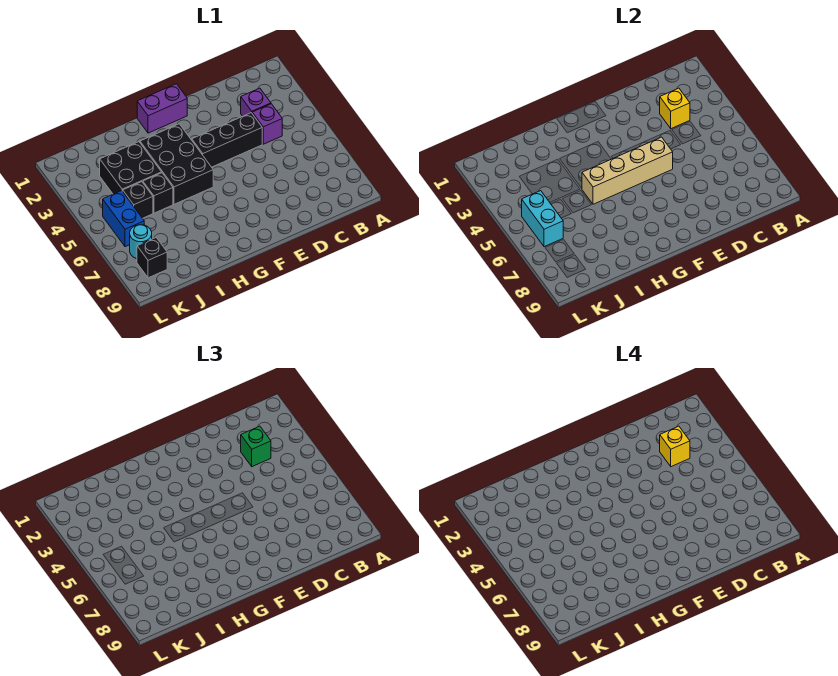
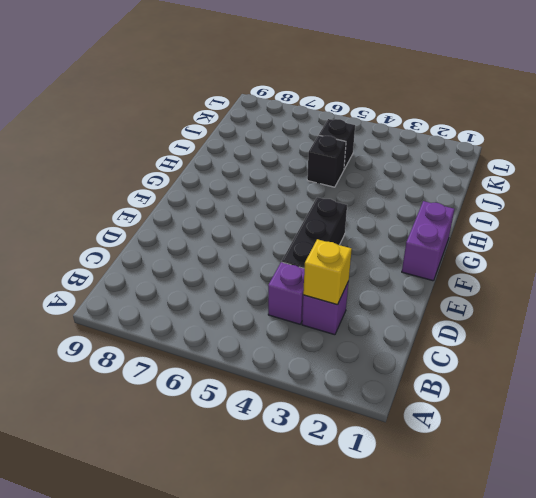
none -> black brick G3:H5 level 1
none -> black brick I3:J4 level 1
none -> blue brick K5:K6 level 1

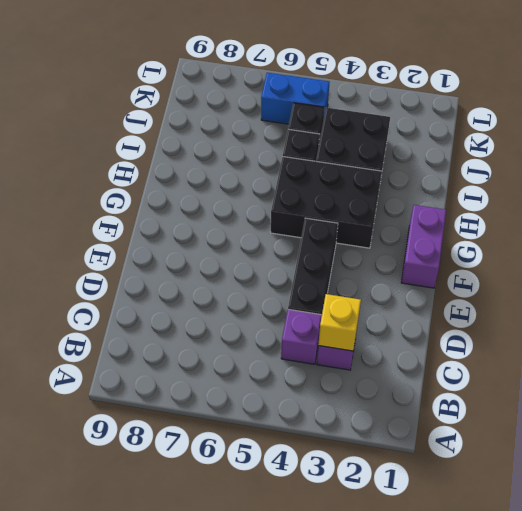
none -> cyan round brick K7 level 1
none -> black brick K8 level 1
none -> tan brick E5:H5 level 2

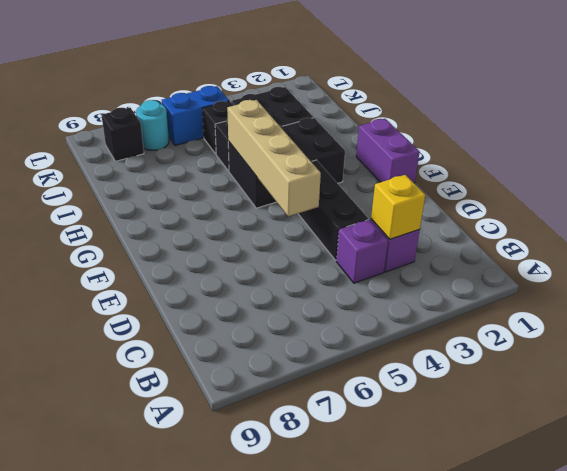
none -> cyan brick K5:K6 level 2
none -> green brick C3 level 3
none -> yellow brick C3 level 4

